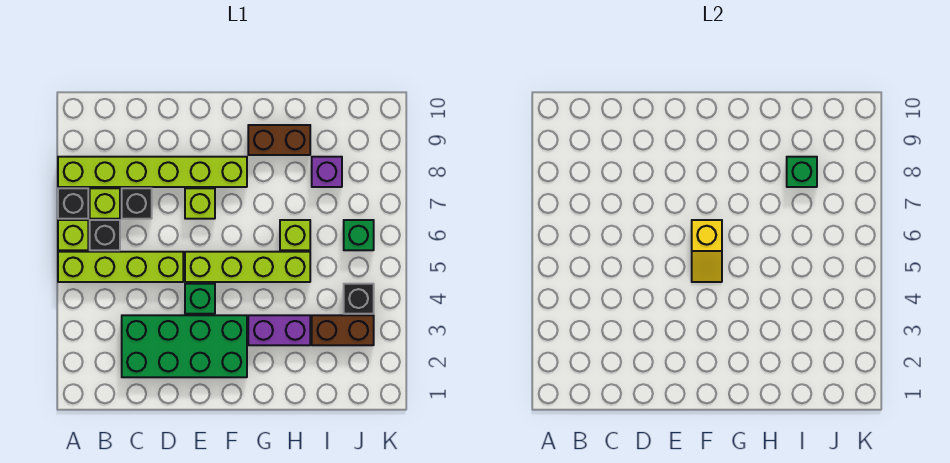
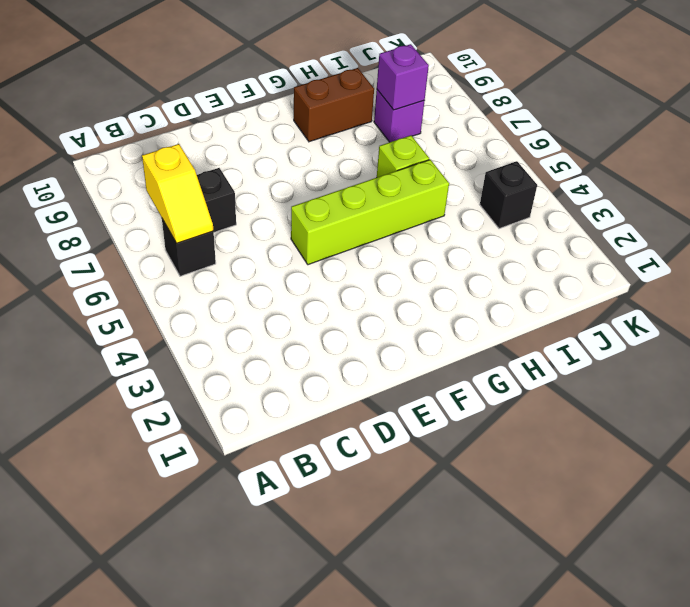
yellow slope B6:B7 level 2 top 7 -> yellow slope F5:F6 level 2 top 6
purple brick I8 level 2 -> green brick I8 level 2
none -> lime brick A5:D5 level 1
none -> lime brick A6 level 1
none -> black brick A7 level 1

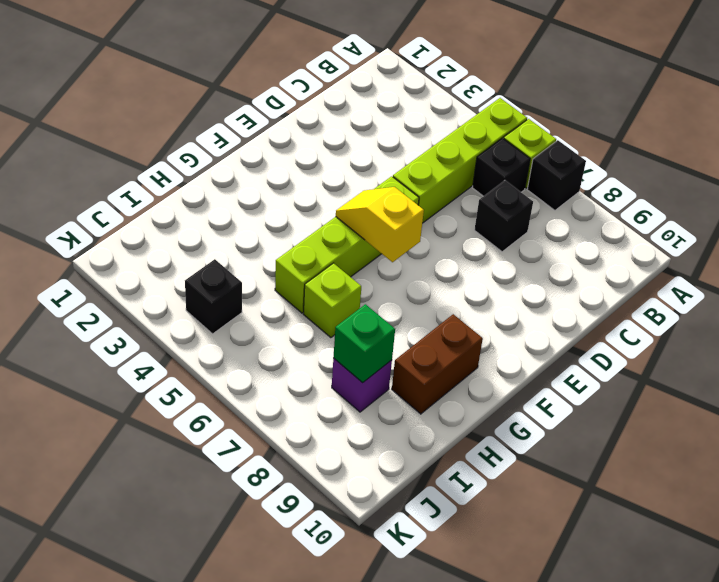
none -> lime brick A8:F8 level 1
none -> lime brick B7 level 1
none -> green brick C2:F3 level 1

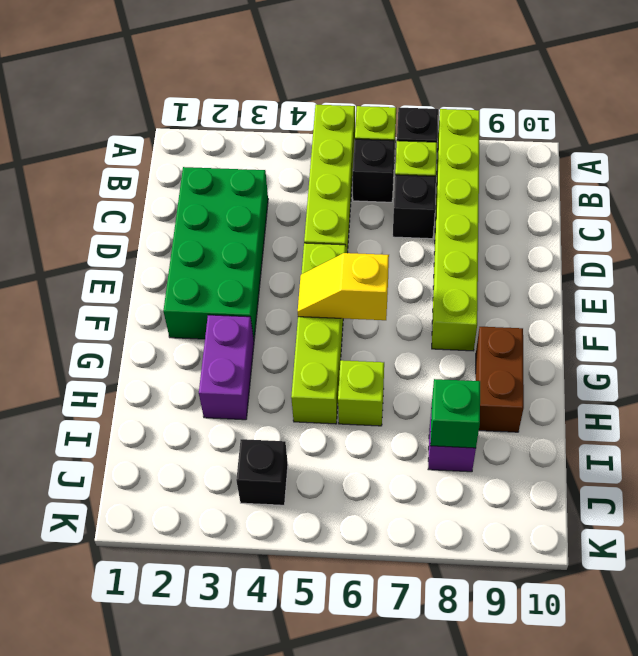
none -> green brick E4 level 1
none -> lime brick E7 level 1
none -> brown brick I3:J3 level 1

